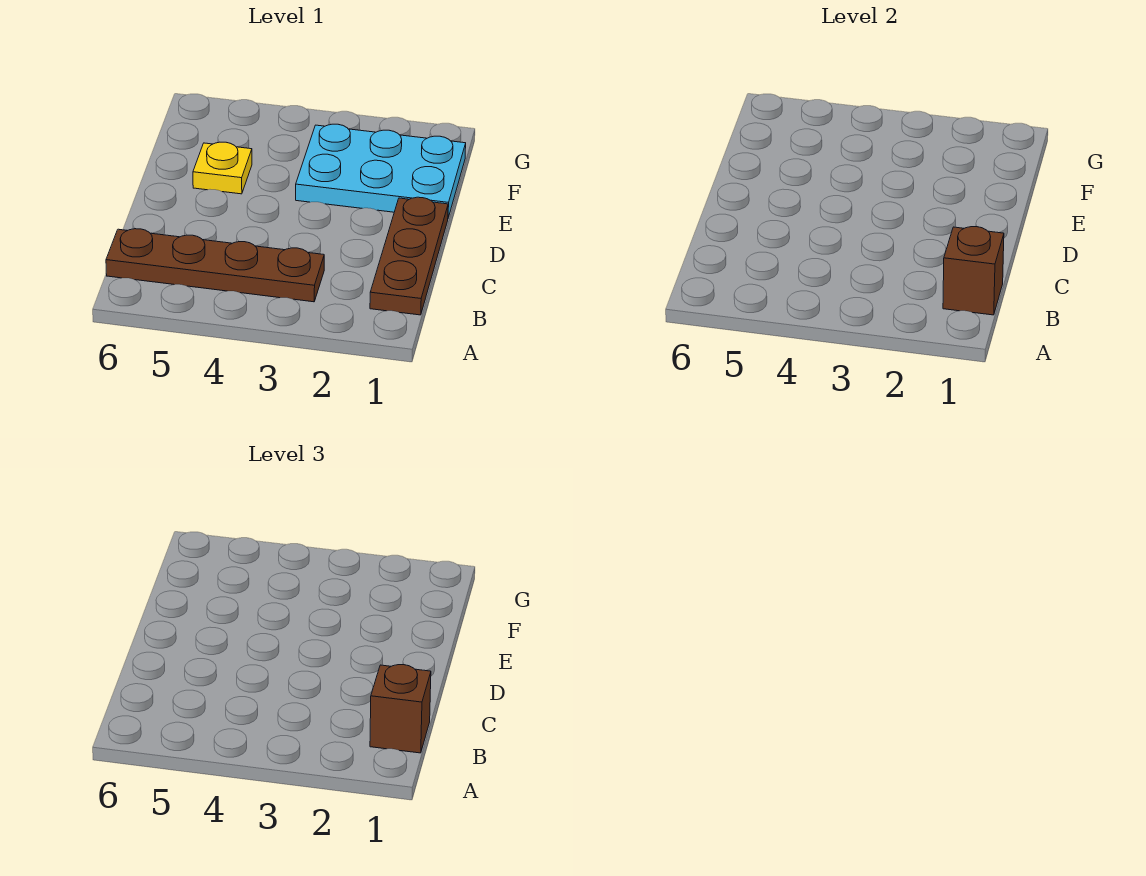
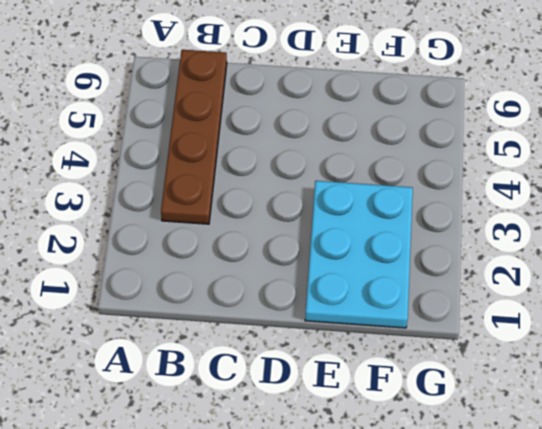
none -> brown plate B1:D1 level 1
none -> yellow plate E5 level 1

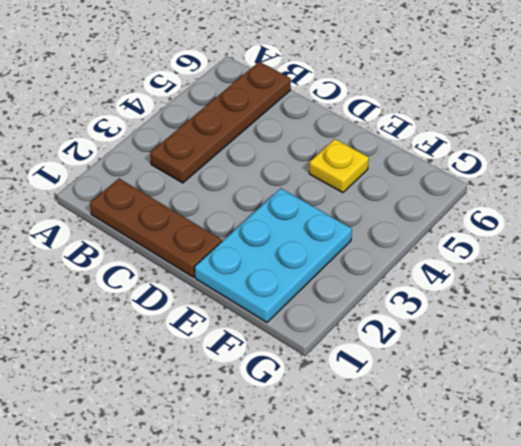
none -> brown brick B1 level 2
none -> brown brick B1 level 3

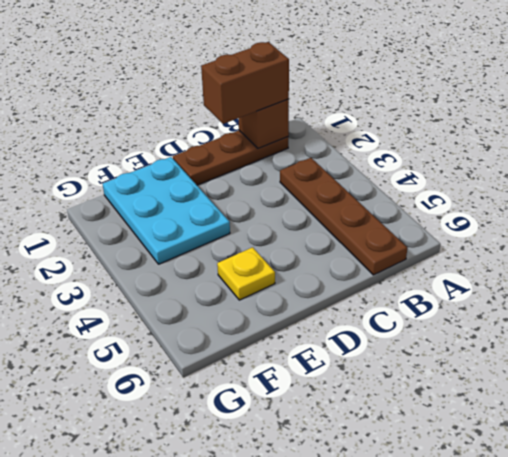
brown brick B1:C1 level 3 -> brown brick B1 level 3

